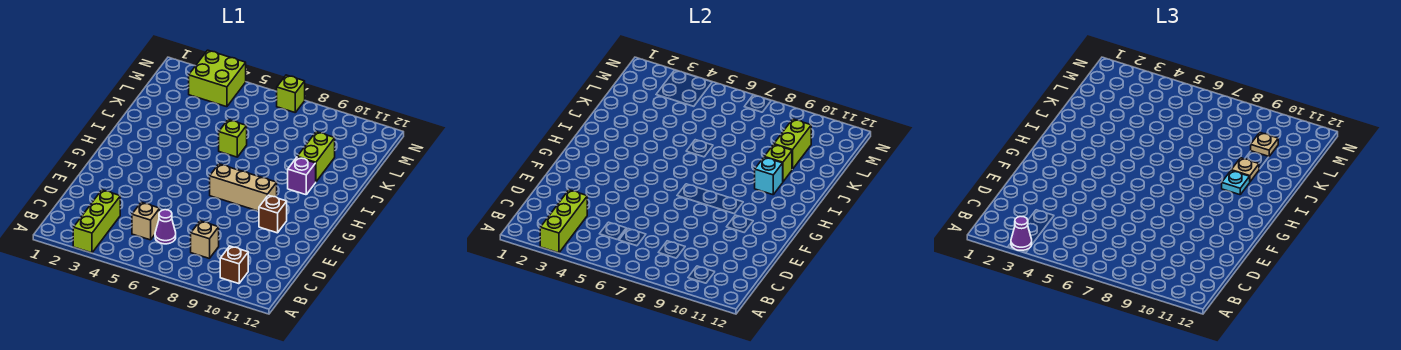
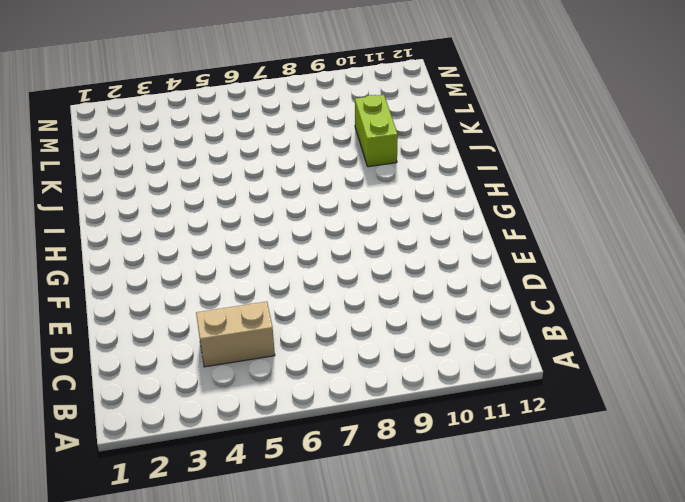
tan brick C4:C5 level 1 -> tan brick C5 level 1
none -> lime brick A3:C3 level 1
none -> brown brick B10 level 1
none -> purple cone C6 level 1

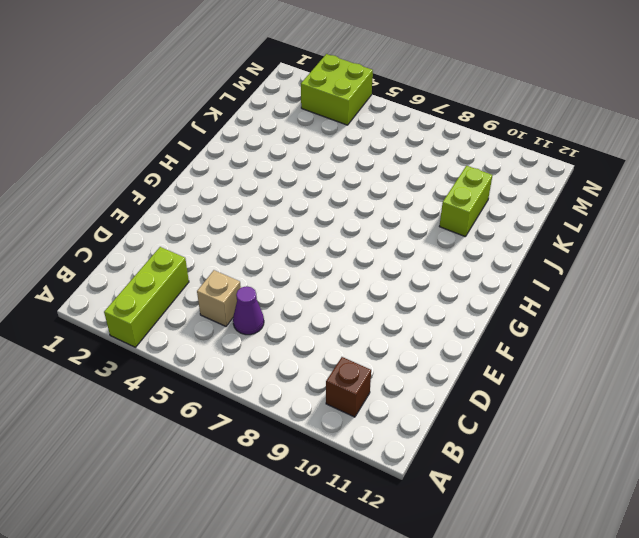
none -> tan brick C8 level 1
none -> brown brick F10 level 1
none -> tan brick G7:G9 level 1

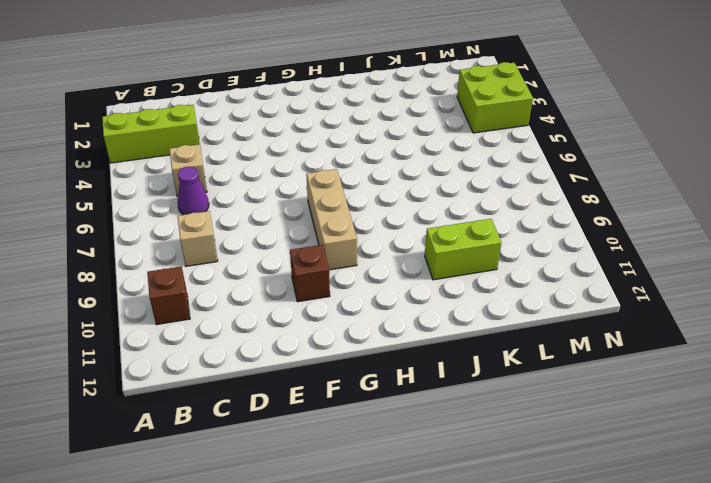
none -> purple brick I10 level 1
none -> lime brick J6 level 1
none -> lime brick N7 level 1

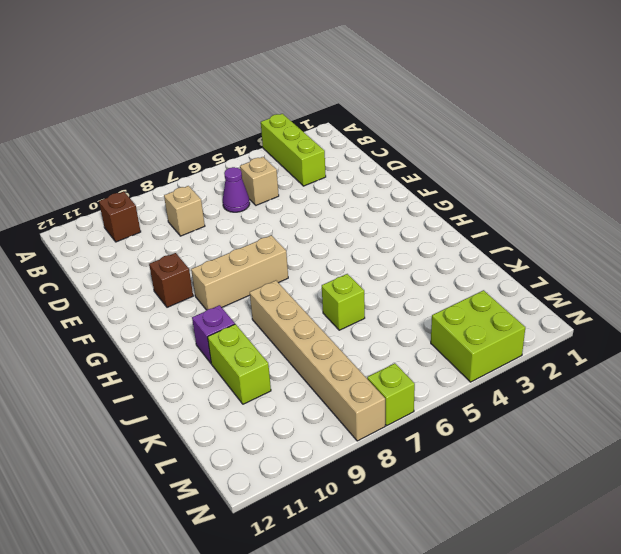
tan brick I8:N8 level 1 -> none
none -> lime brick A3:C3 level 2
none -> cyan brick I10 level 2
none -> lime brick J10 level 2

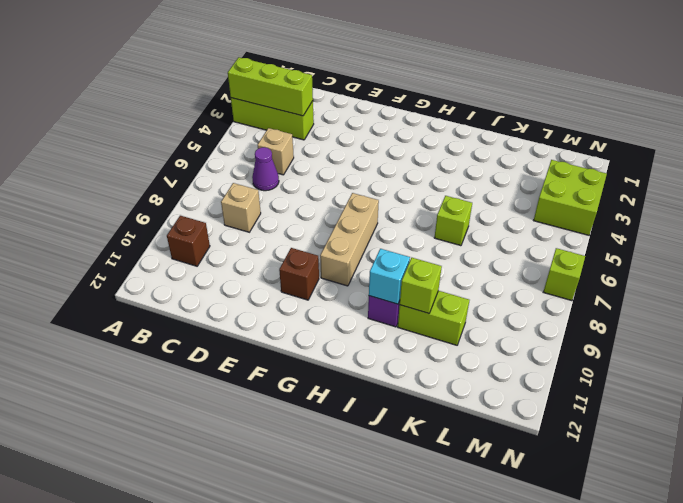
none -> lime brick K10:L10 level 2
none -> purple cone A3 level 3
none -> cyan plate I10 level 3

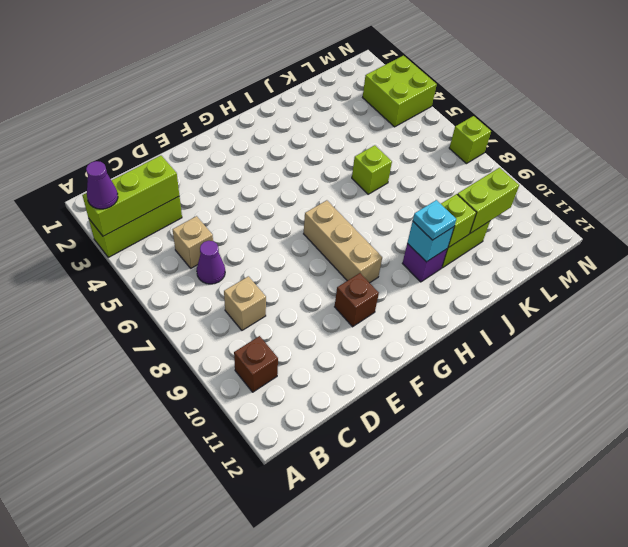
none -> tan plate J10 level 3
none -> tan plate L10 level 3

